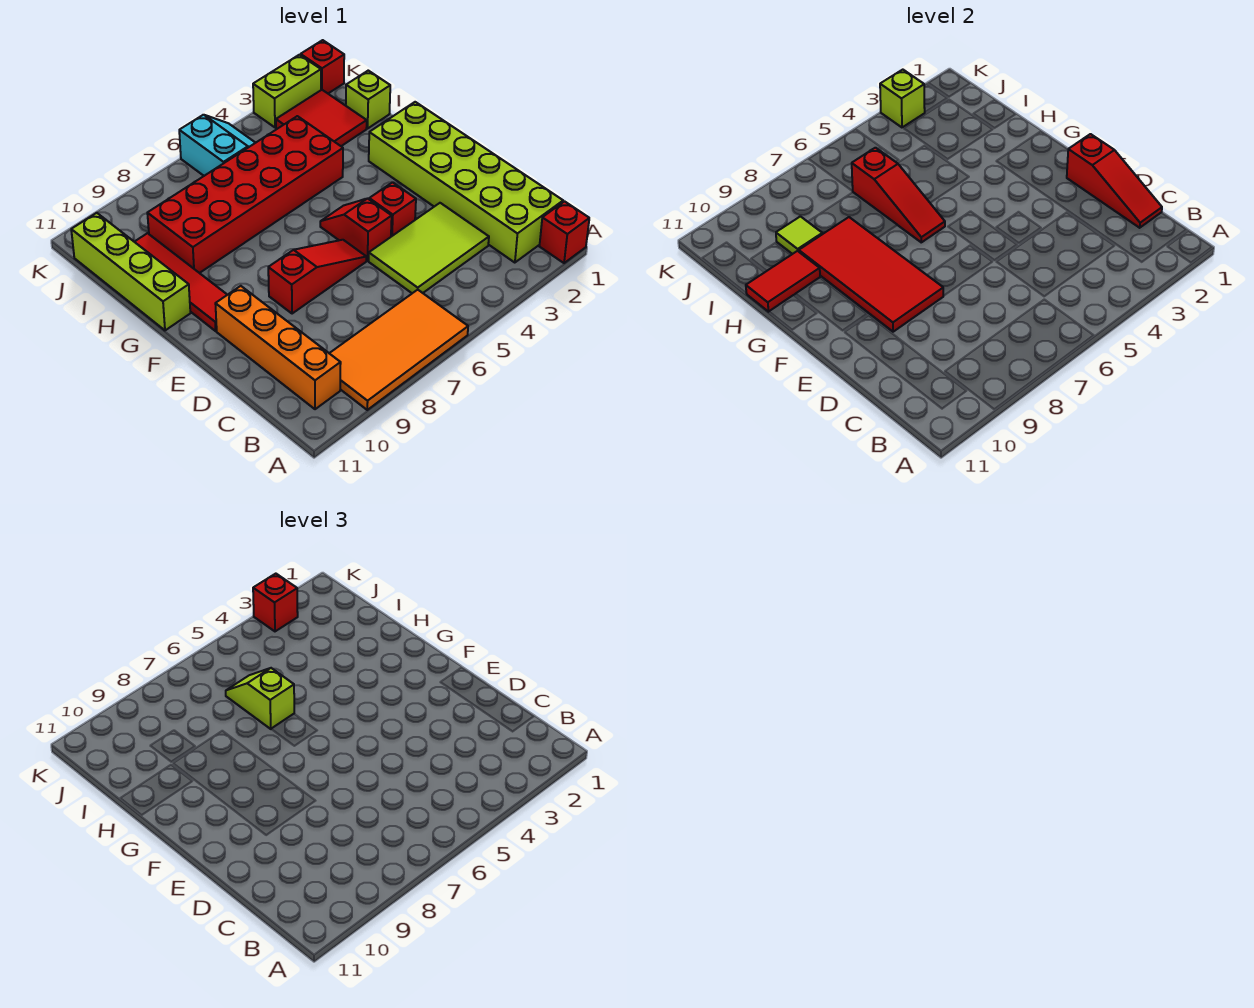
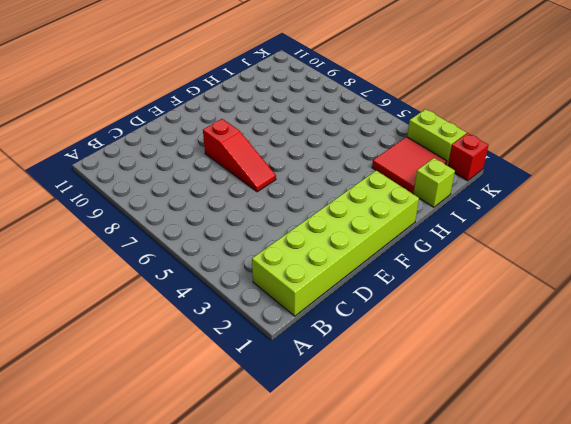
none -> red brick A1 level 1
none -> orange tile A6:B9 level 1
none -> orange brick B10:E10 level 1

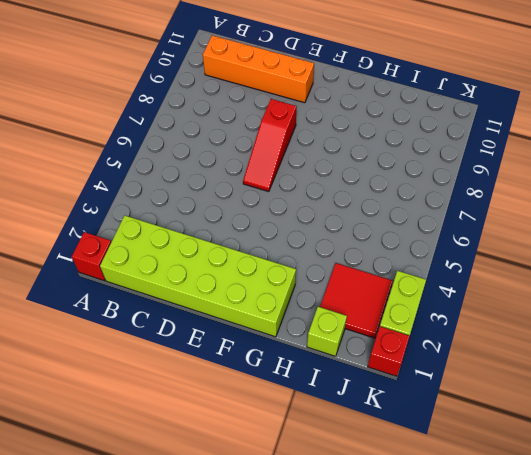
none -> orange tile A6:B9 level 1
none -> lime tile C3:D5 level 1
none -> red brick E4 level 1

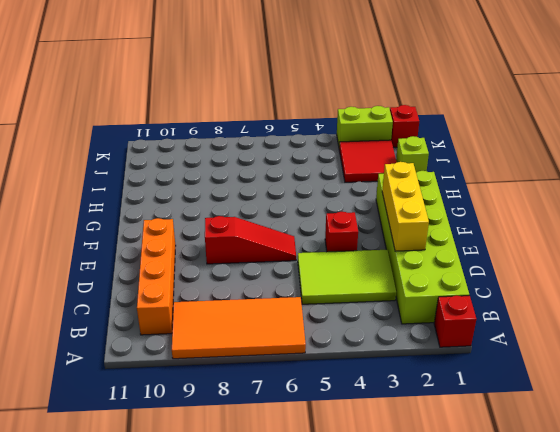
yellow brick D2:F2 level 2 -> none
none -> red slope E5:F5 level 1 top E
none -> red tile F10:I10 level 1
none -> lime brick G11:J11 level 1

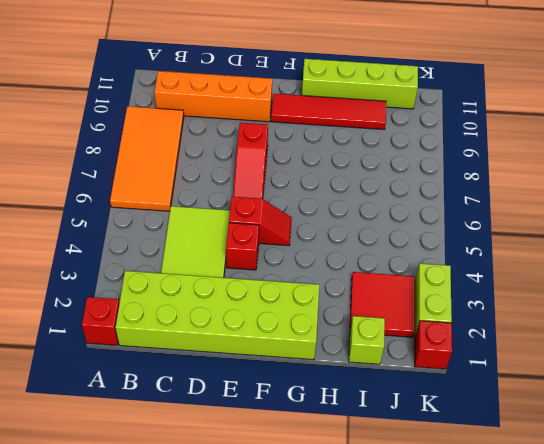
none -> red brick H4:I9 level 1
none -> cyan slope J5:K6 level 1 top 6
none -> red slope C1:E1 level 2 top E

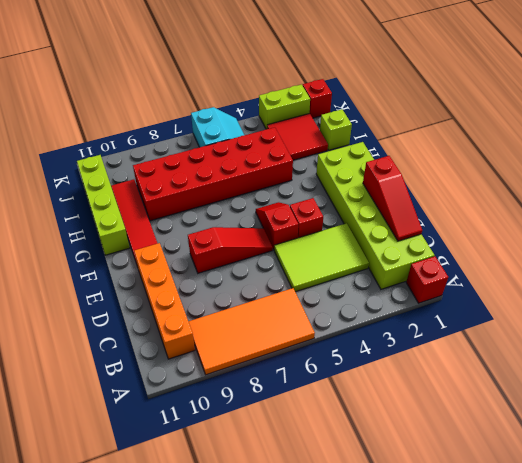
none -> red tile E8:H9 level 2
none -> red slope G6:I6 level 2 top I
none -> red tile H10:H11 level 2

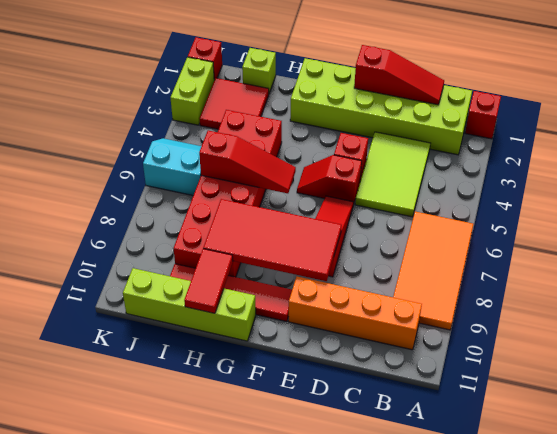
none -> lime tile I9 level 2
none -> lime brick K3 level 2
none -> lime slope H6:I6 level 3 top H

